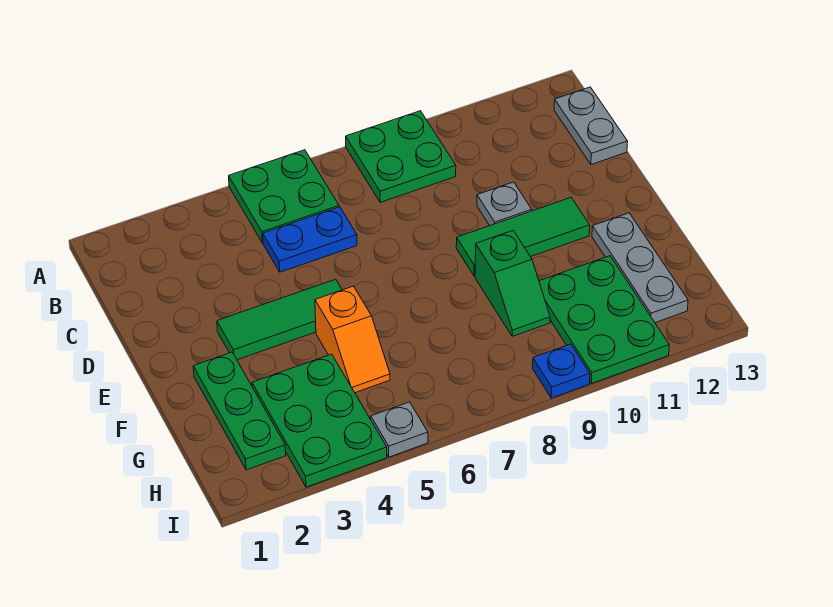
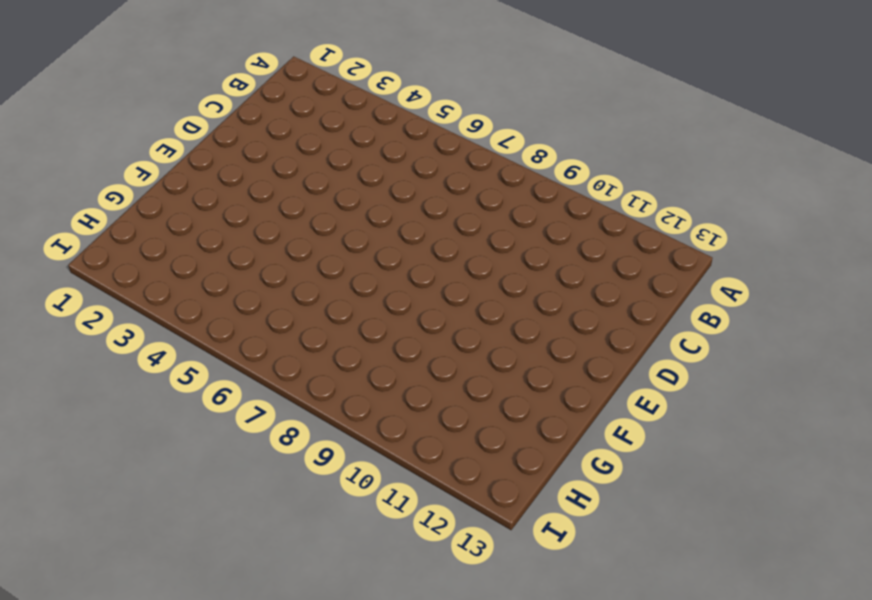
none -> green plate A5:B6 level 1
none -> green plate A8:B9 level 1
none -> grey plate B13:C13 level 1

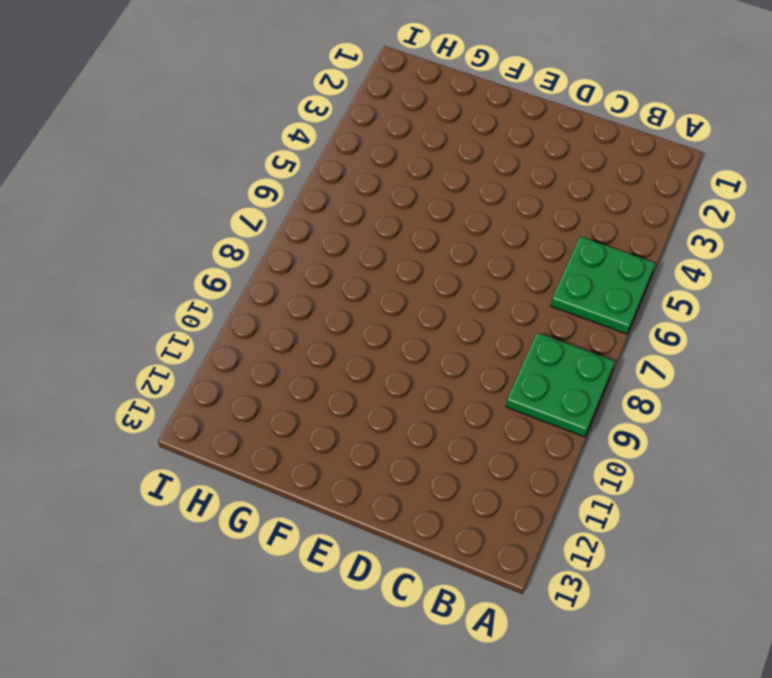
none -> grey plate B13:C13 level 1
none -> blue plate C5:C6 level 1
none -> grey plate D10 level 1

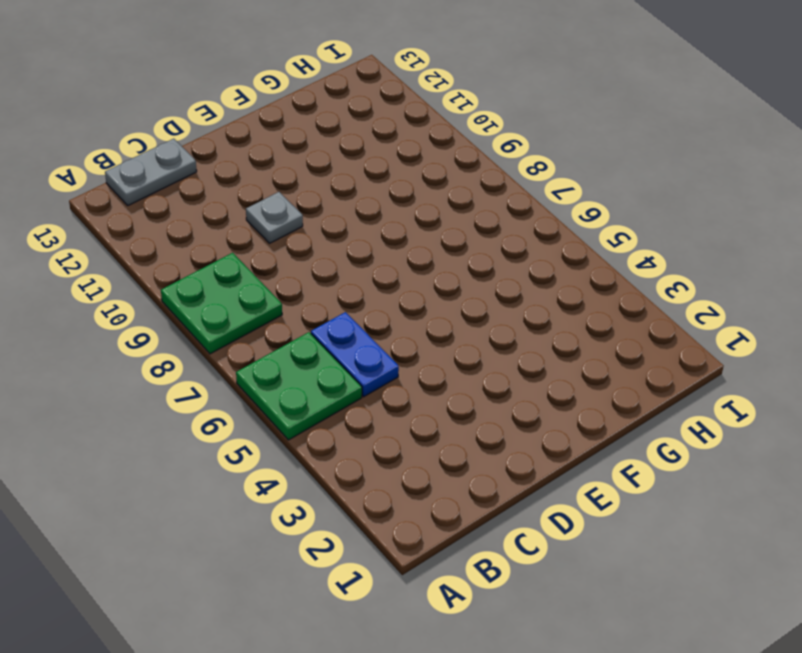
none -> green tile E3:E5 level 1
none -> green tile E9:E11 level 1
none -> green plate F2:H2 level 1

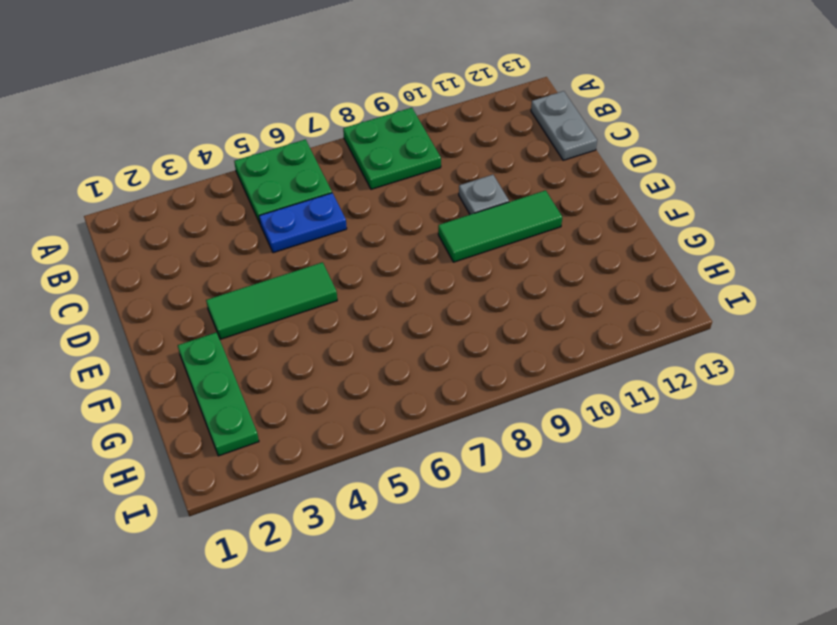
none -> orange slope F5:G5 level 1 top F
none -> green slope F9:G9 level 1 top F
none -> grey plate F12:H12 level 1

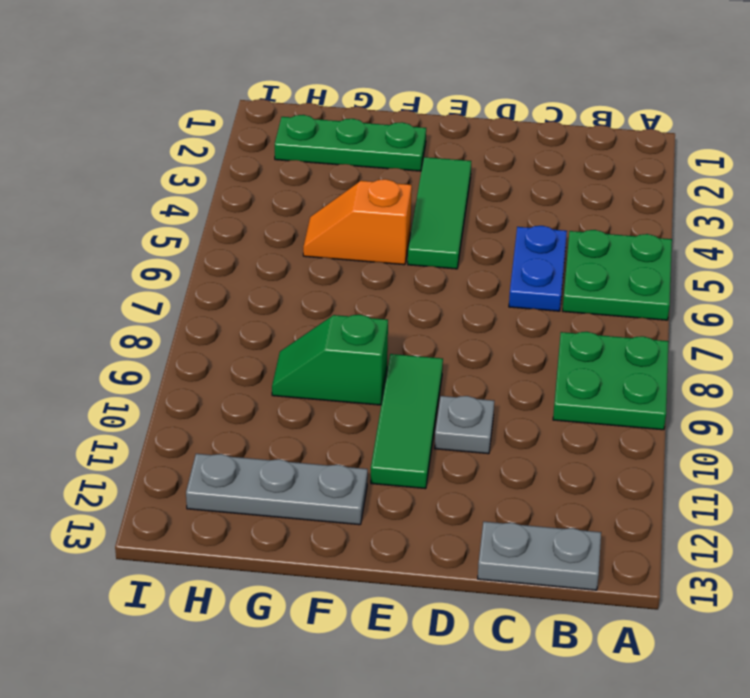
none -> green plate G3:I4 level 1
none -> green plate G10:I11 level 1
none -> grey plate I5 level 1

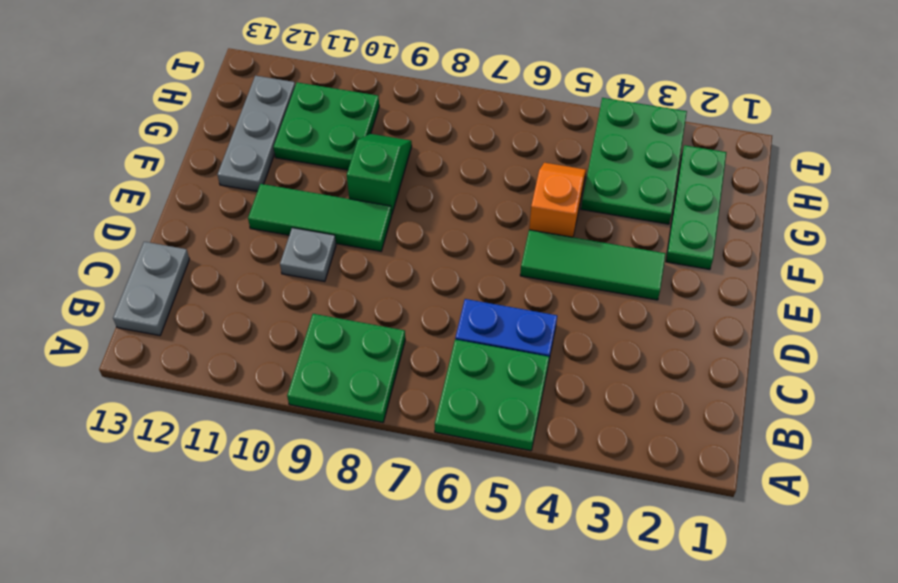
green plate G10:H11 level 1 -> green plate G10:I11 level 1
none -> grey plate I5 level 1
none -> blue plate I9 level 1

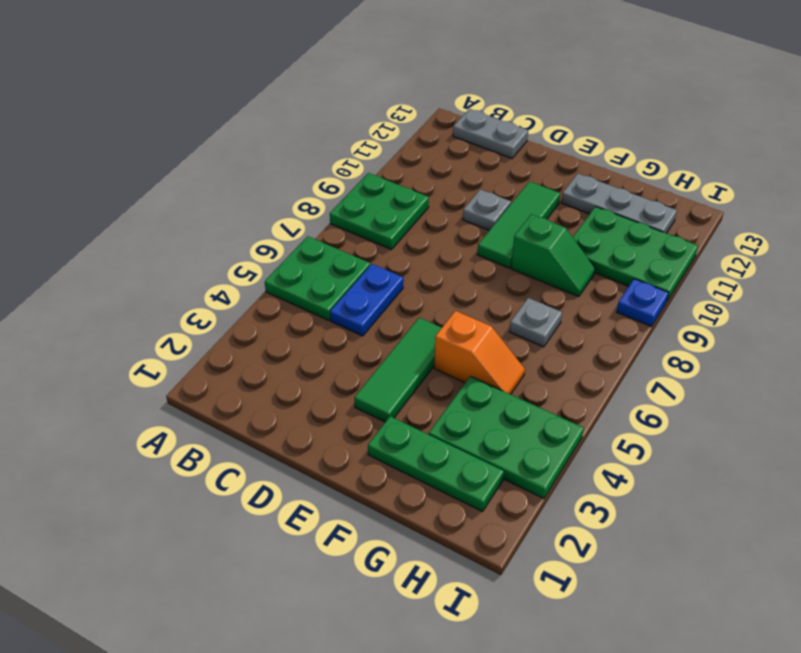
grey plate G7 level 1 -> grey plate I5 level 1

